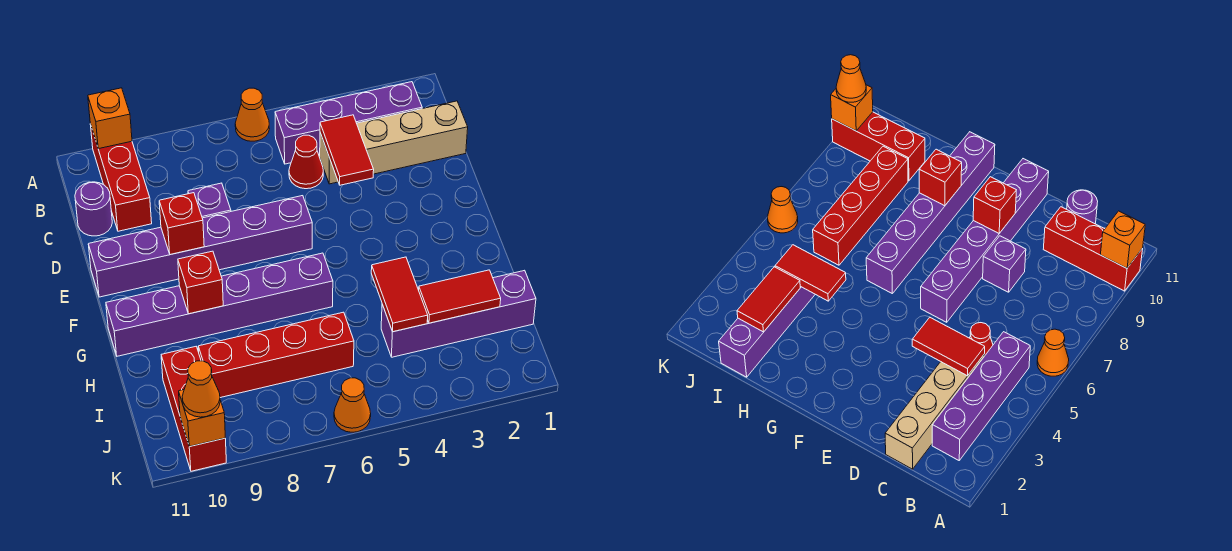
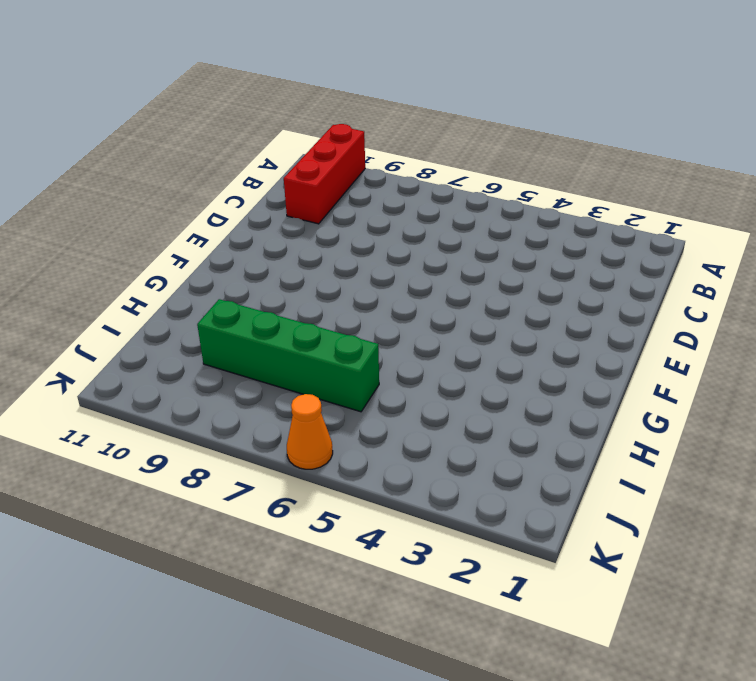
green brick I6:I9 level 1 -> red brick I6:I9 level 1
none -> orange cone A6 level 1
none -> purple brick B2:B5 level 1
none -> tan brick C1:C4 level 1

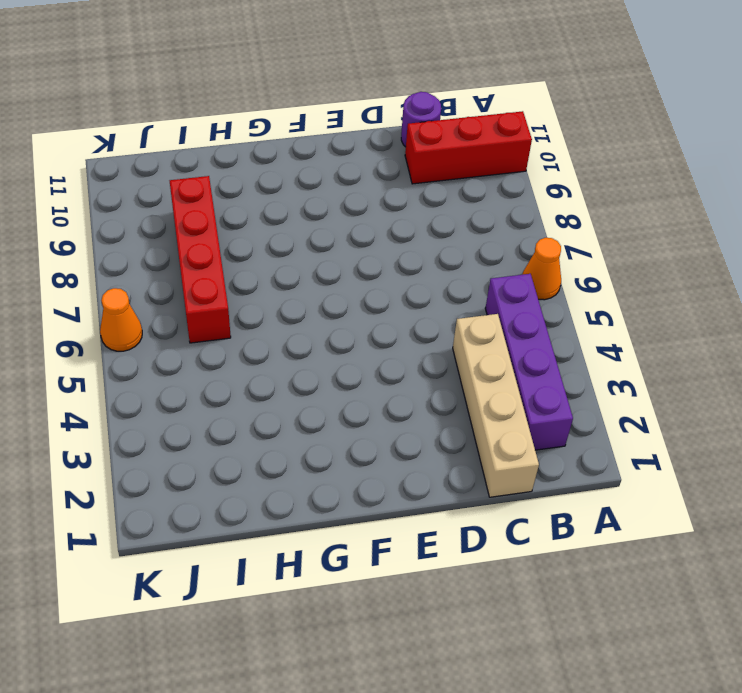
none -> red cone C5 level 1
none -> purple brick D8 level 1
none -> purple brick E6:E11 level 1

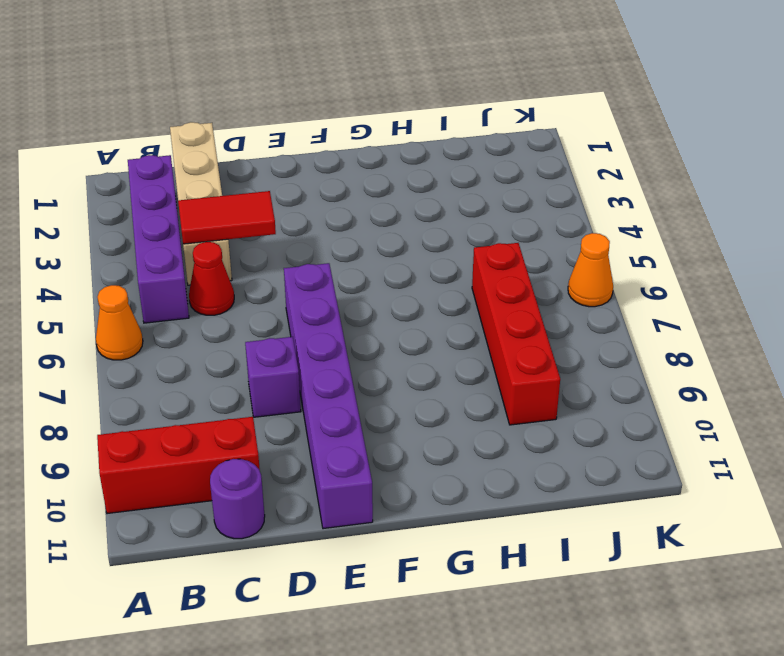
none -> purple brick G6:G11 level 1
none -> purple brick I1:I4 level 1
none -> red brick I10:K10 level 1

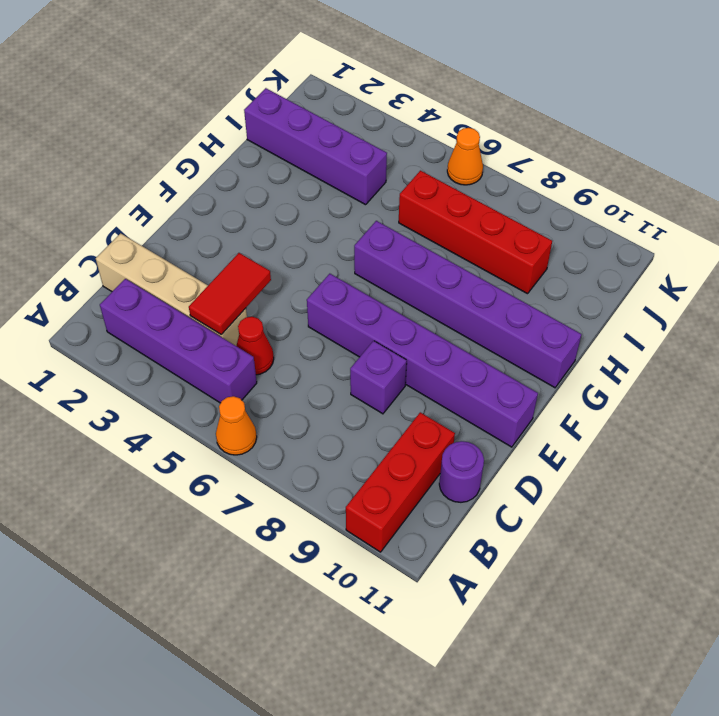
none -> red brick I10:K10 level 1
none -> orange brick A10 level 2
none -> red brick E9 level 2

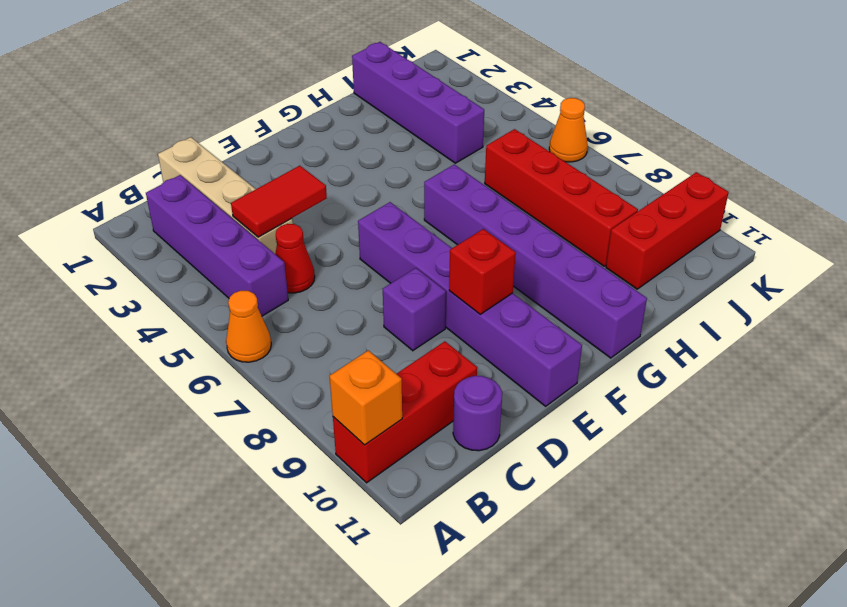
none -> red brick G9 level 2
none -> red tile H4:I4 level 2
none -> red tile I2:I3 level 2

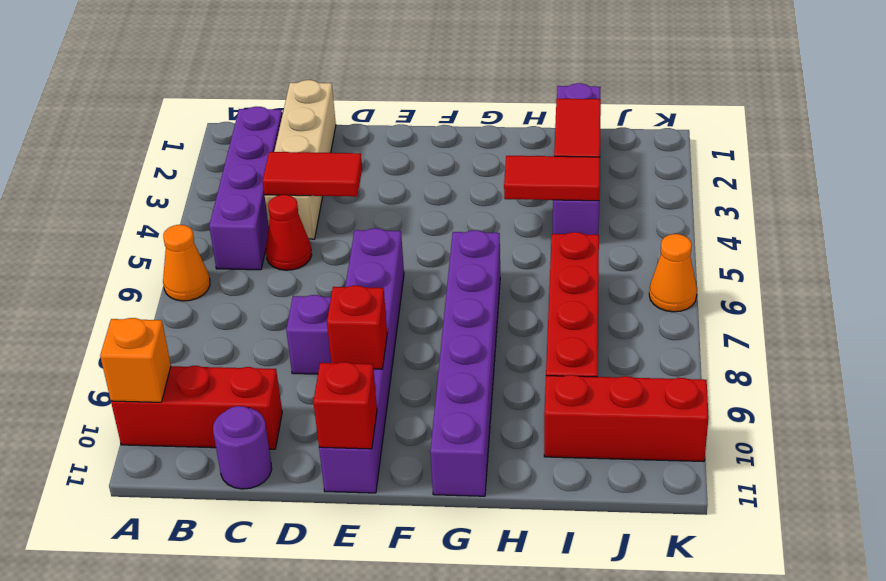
red brick E11 level 2 -> red brick G9 level 2
none -> orange brick K10 level 2
none -> orange cone K10 level 3

